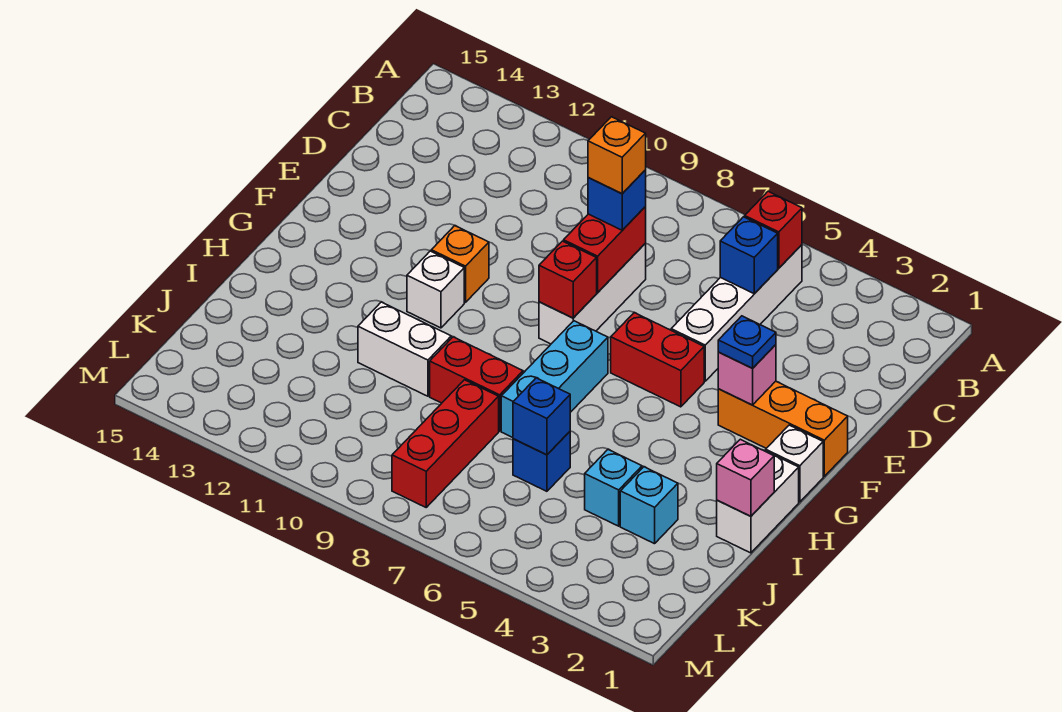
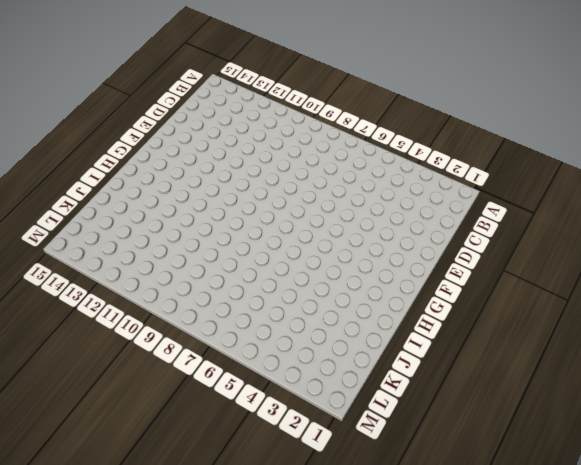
none -> white brick B5:E5 level 1
none -> white brick D8:F8 level 1
none -> orange brick F1:F3 level 1

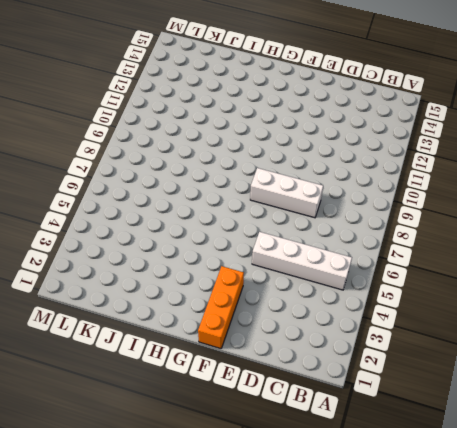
none -> red brick F5:F6 level 1
none -> orange brick F11 level 1
none -> white brick G1 level 1

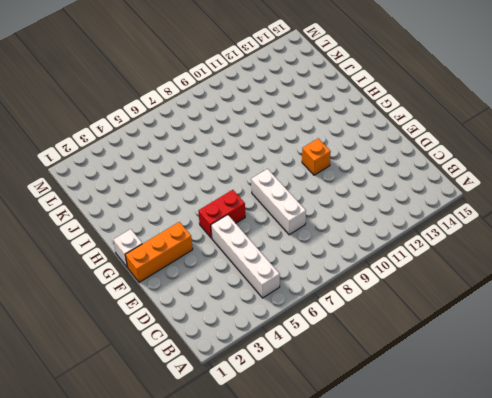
none -> cyan brick G7:I7 level 1
none -> white brick G11 level 1
none -> white brick H1:I1 level 1

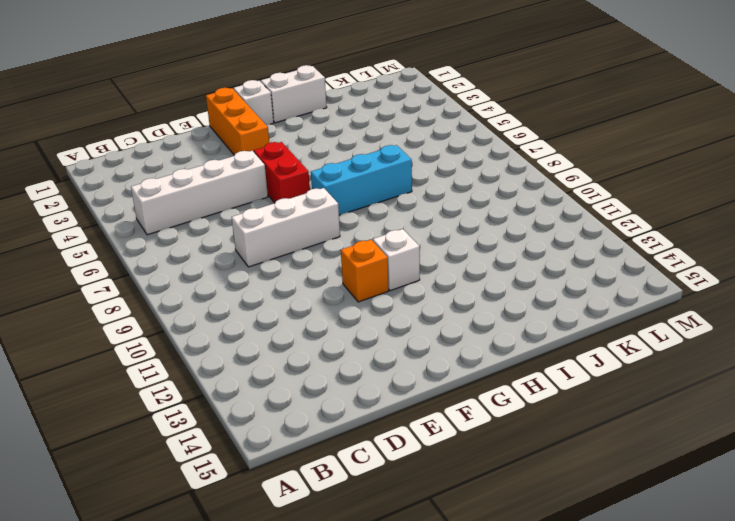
none -> red brick I8:I9 level 1
none -> white brick I10:I11 level 1
none -> cyan brick J3 level 1

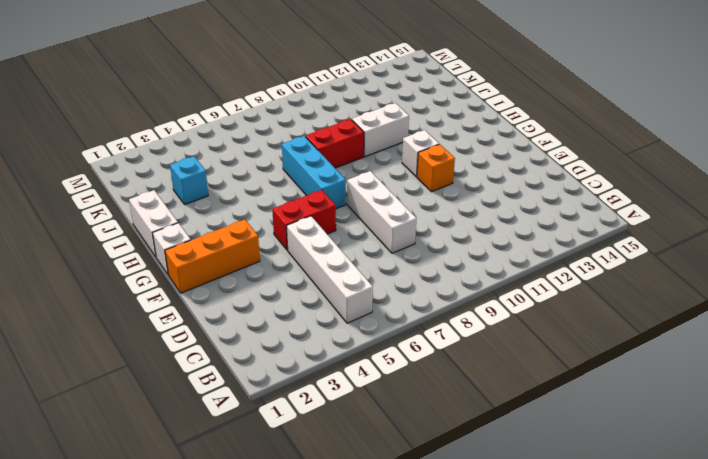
none -> cyan brick J4 level 1
none -> blue brick J6 level 1
none -> red brick J8:L8 level 1

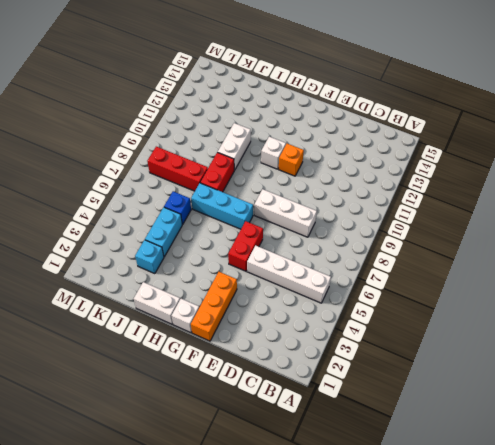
cyan brick J4:J5 level 1 -> cyan brick J4 level 1
none -> red brick B5 level 2
none -> blue brick C5 level 2
none -> red brick D8:E8 level 2

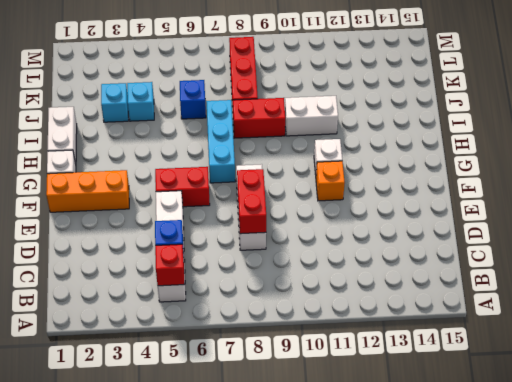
none -> pink brick F3 level 2
none -> red brick F8 level 2
none -> pink brick I1 level 2

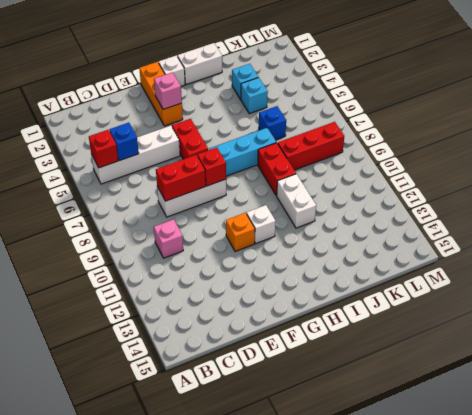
pink brick C10 level 1 -> pink brick I1 level 2
none -> blue brick J6 level 2
none -> blue brick D8 level 3
none -> blue plate F3 level 3

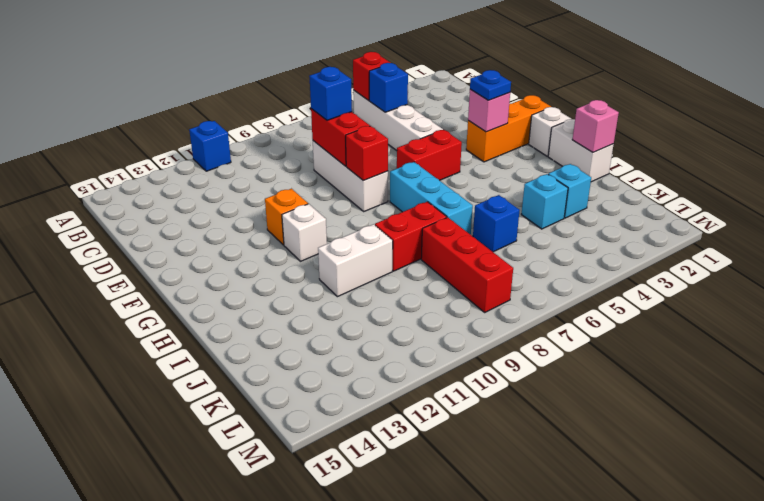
blue brick A11 level 1 -> blue brick J6 level 2
none -> orange brick D8 level 4

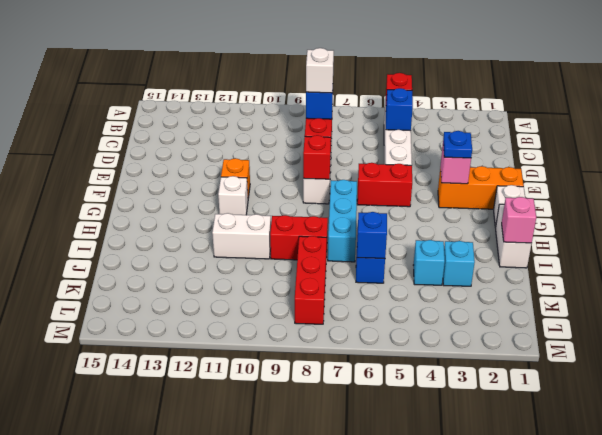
white brick D8 level 4 -> orange brick D8 level 4

